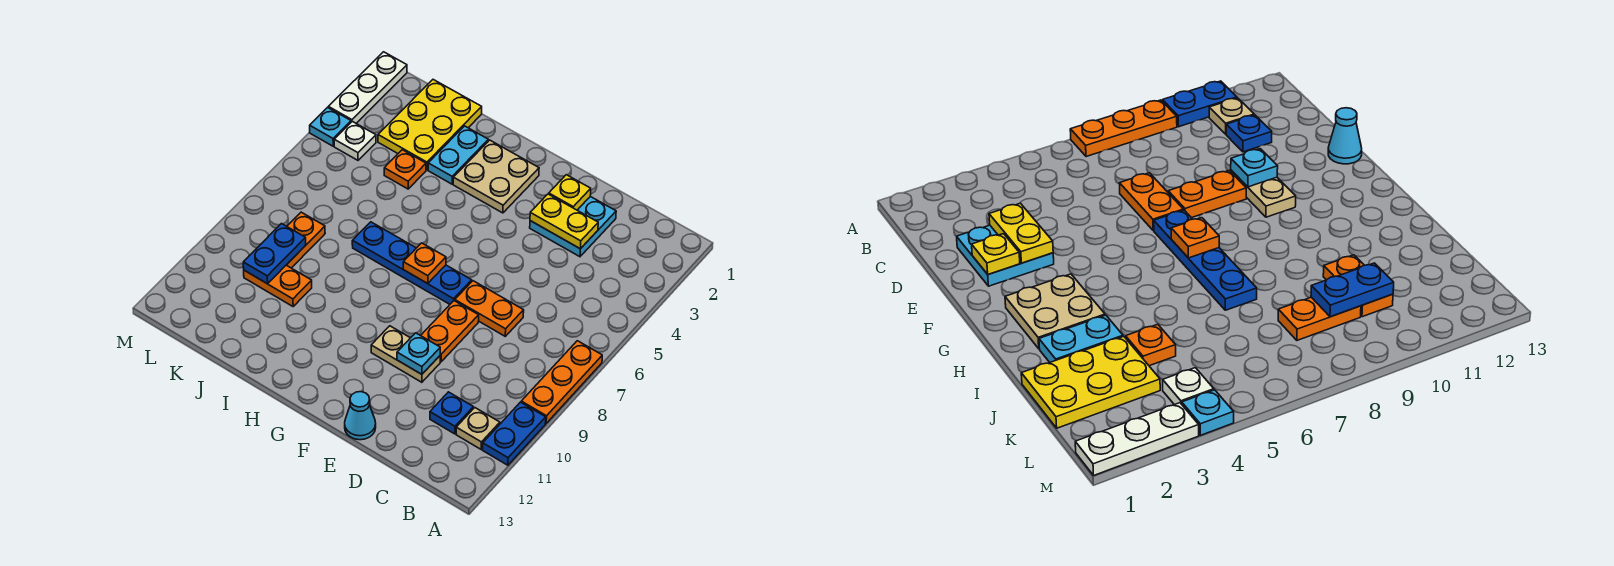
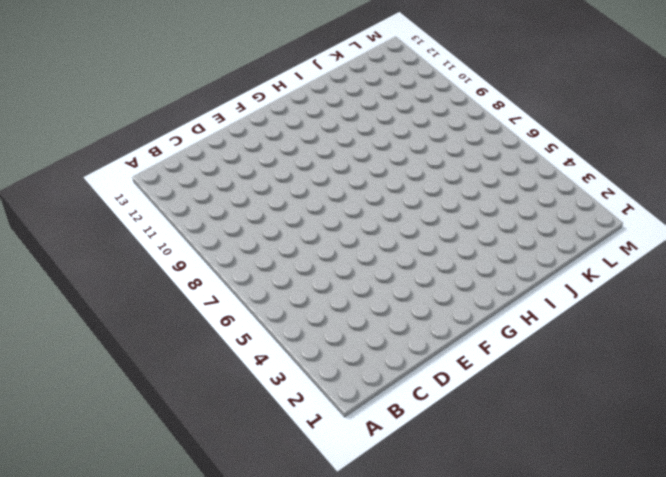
none -> orange plate A7:A9 level 1
none -> blue plate A10:A11 level 1
none -> tan plate B11 level 1

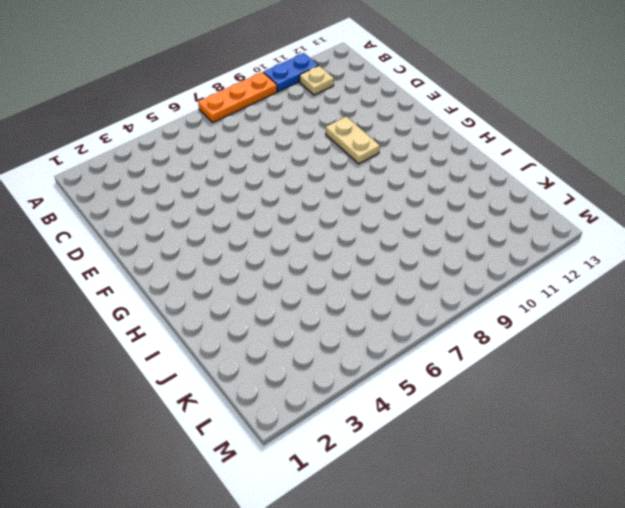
none -> blue plate C11 level 1
none -> cyan plate D2:E3 level 1
none -> orange plate D7:E7 level 1

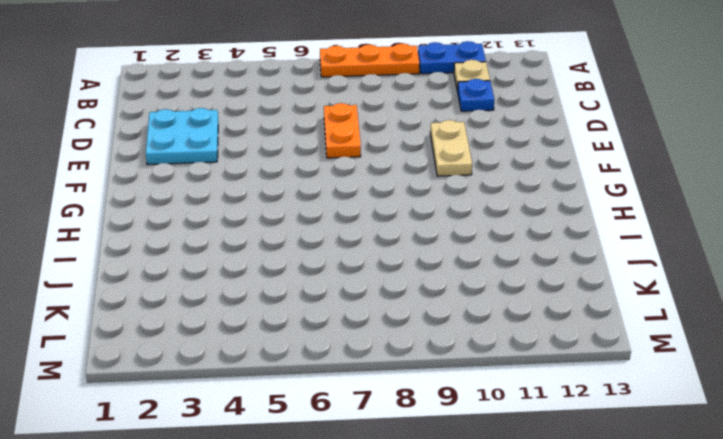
none -> orange plate E8:E9 level 1
none -> cyan cone E13 level 1
none -> blue plate F7:I7 level 1

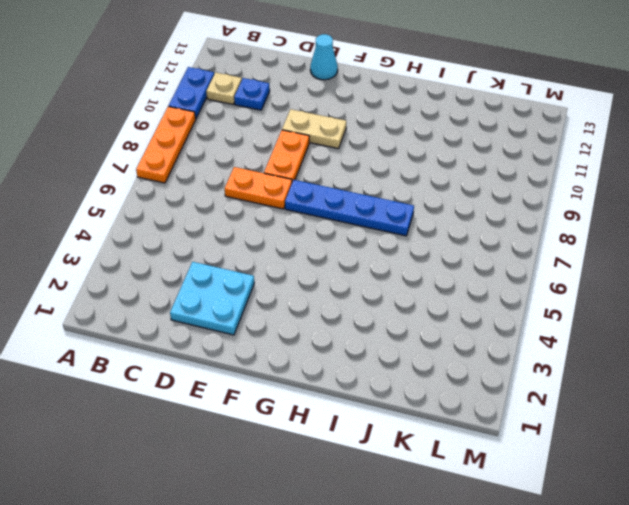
none -> tan plate G2:H3 level 1
none -> cyan plate I2:I3 level 1
none -> yellow plate J1:K3 level 1

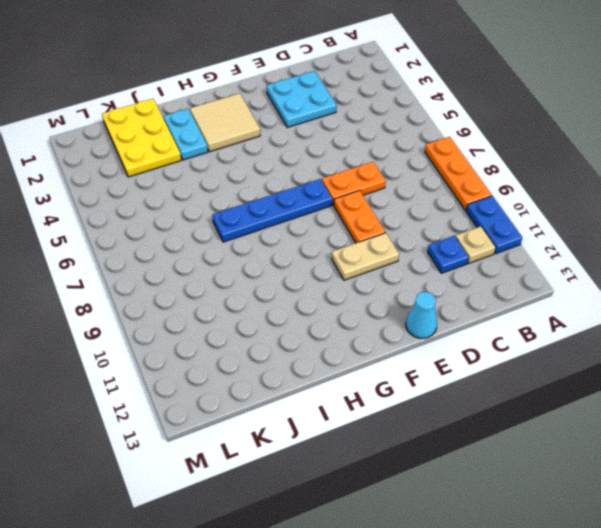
tan tile G2:H3 level 1 -> tan plate G2:H3 level 1
none -> orange plate J4 level 1
none -> orange plate J10:K10 level 1
none -> orange plate K8:K9 level 1

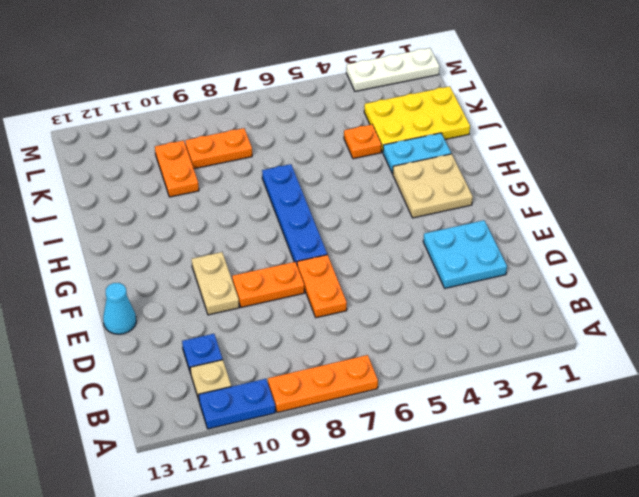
none -> white plate L4 level 1
none -> cyan plate M4 level 1
none -> yellow plate D3:E3 level 2

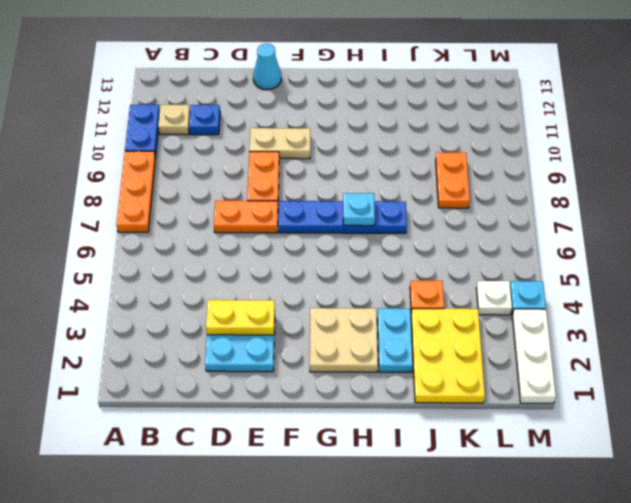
cyan plate H7 level 2 -> cyan plate E10 level 2
none -> orange plate J10:K10 level 1
none -> yellow plate E2 level 2
none -> orange plate G7 level 2

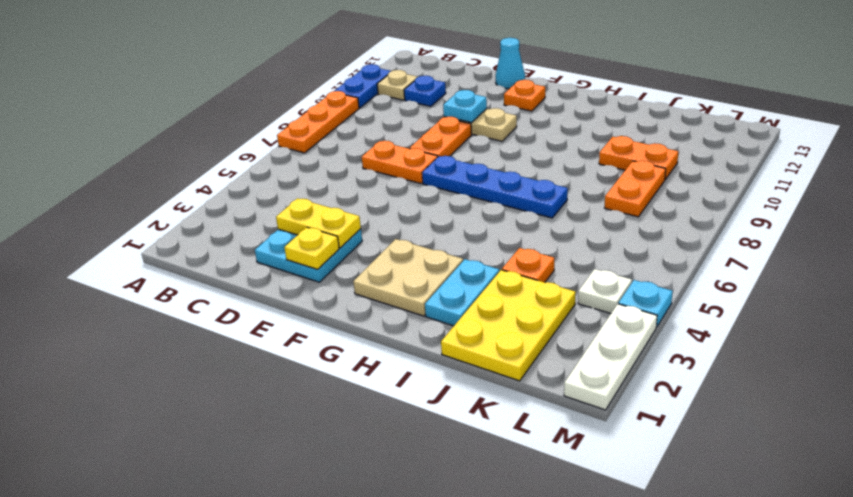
orange plate F12 level 1 -> orange plate G7 level 2
none -> blue plate K9:K10 level 2

